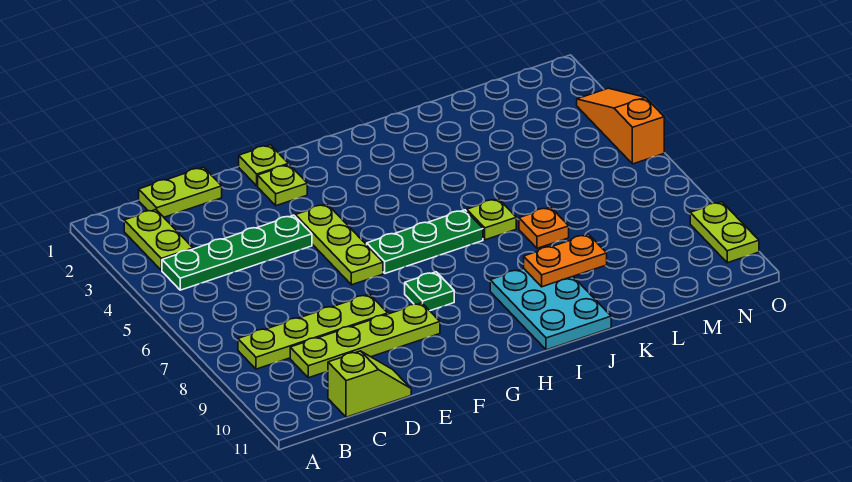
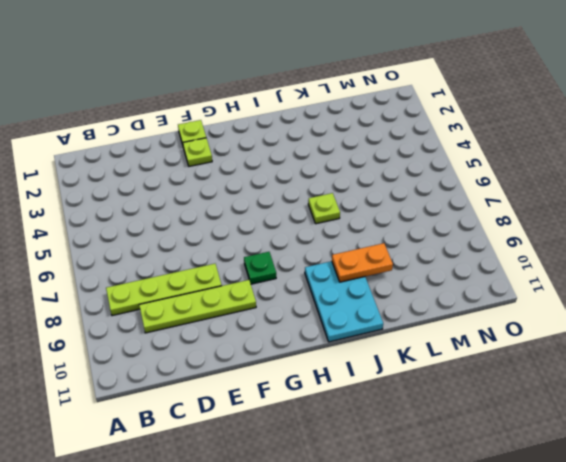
none -> lime plate B2:B3 level 1
none -> green plate B4:E4 level 1
none -> lime plate C1:D1 level 1

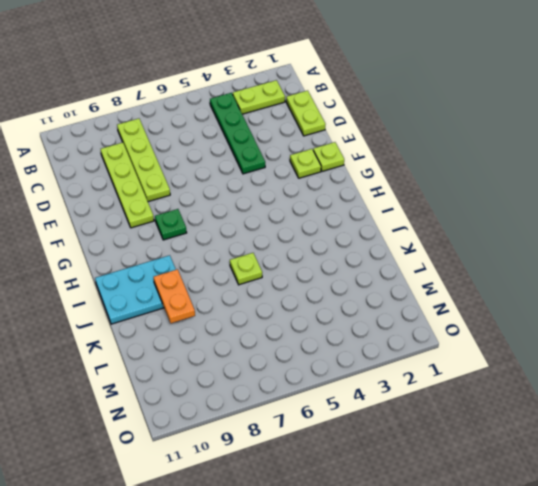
none -> lime slope C11:D11 level 1 top C
none -> lime plate F4:F6 level 1
none -> green plate G6:I6 level 1

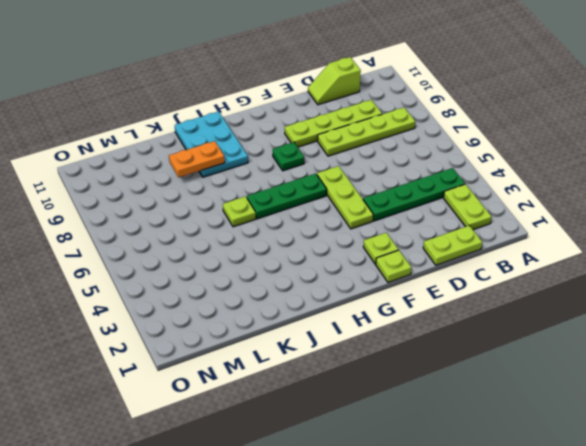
none -> orange plate K7 level 1
none -> orange slope O3:O5 level 1 top 5
none -> lime plate O9:O10 level 1

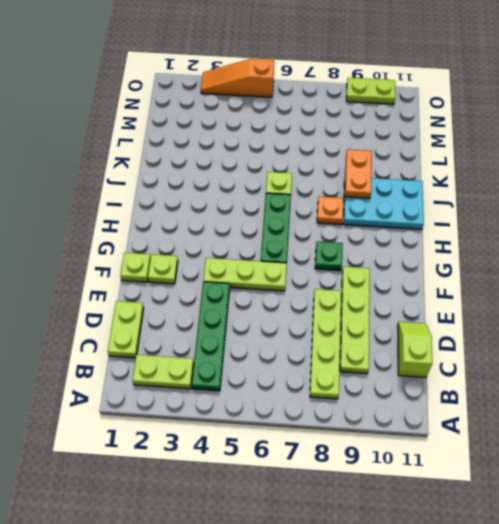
orange plate I8 level 1 -> orange plate K7 level 1

